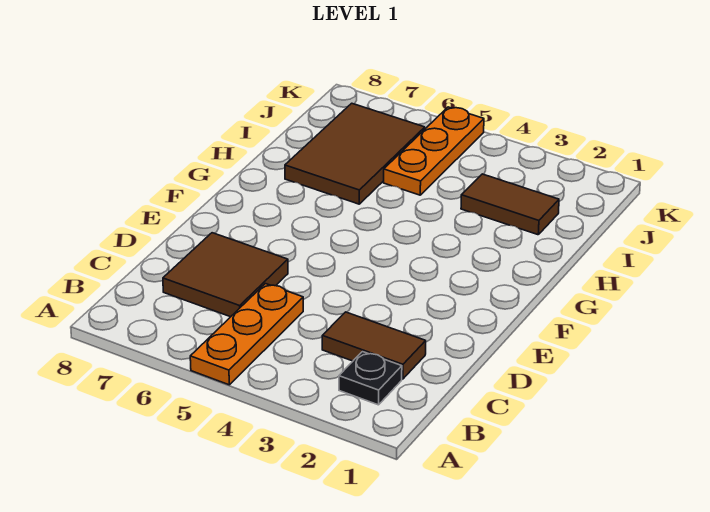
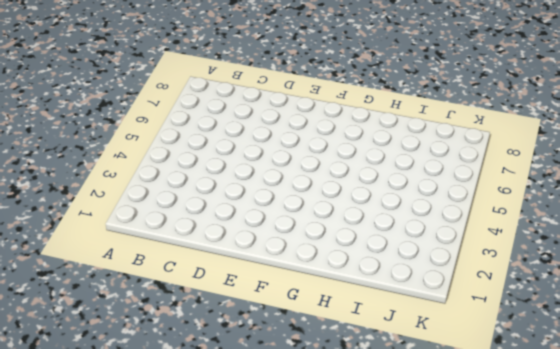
none -> orange plate A5:C5 level 1
none -> black plate B2 level 1

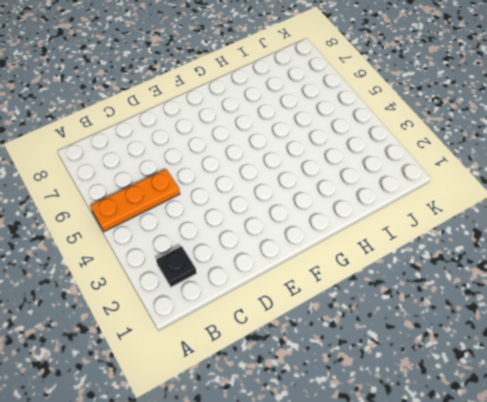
none -> brown tile C2:C3 level 1
none -> brown tile C6:D7 level 1

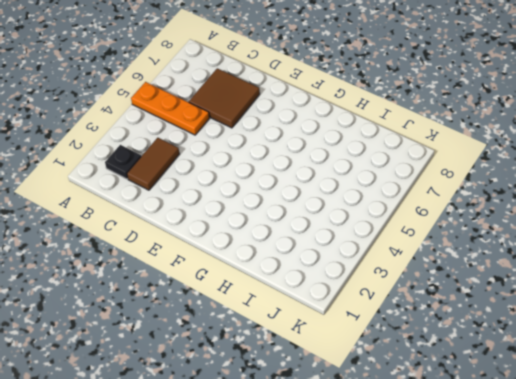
none -> brown tile H6:J7 level 1
none -> brown tile I2:I3 level 1

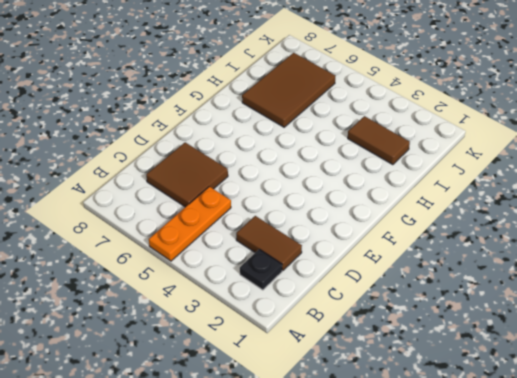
none -> orange plate I5:K5 level 1

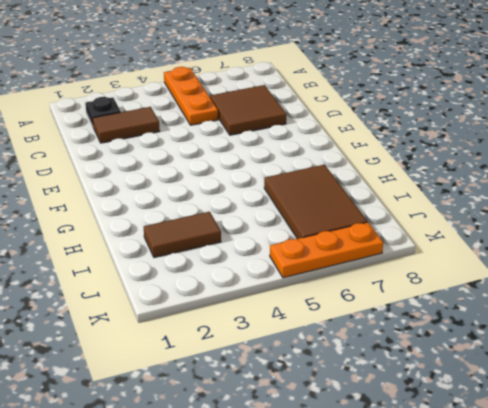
orange plate K5:K7 level 1 -> orange plate I5:K5 level 1

